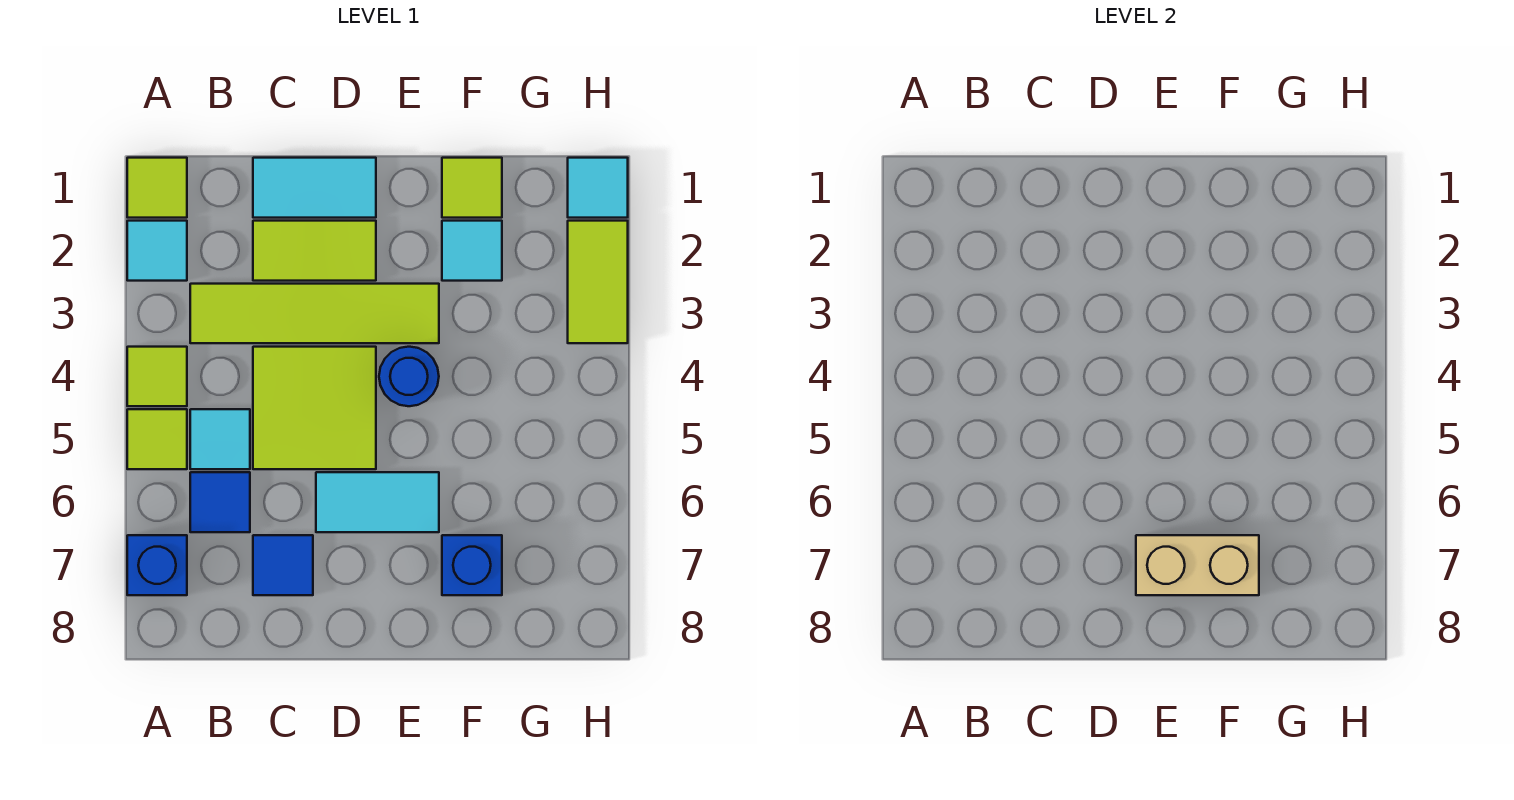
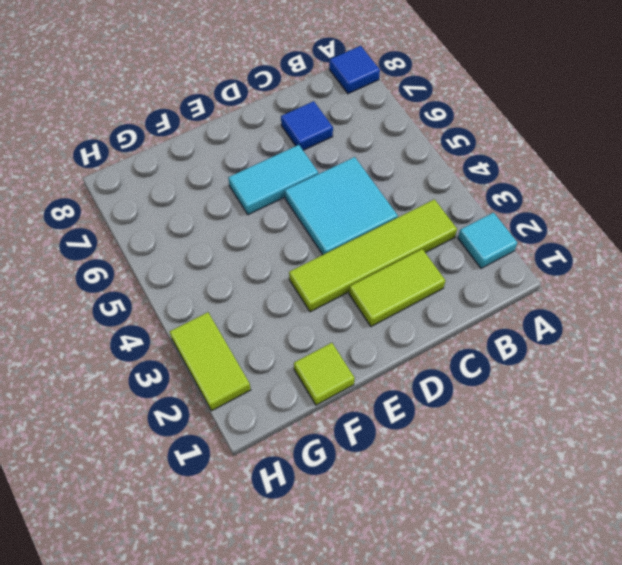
blue tile A8 level 1 -> blue tile B6 level 1
cyan tile C4:D5 level 1 -> lime tile C4:D5 level 1
none -> lime tile A1 level 1
none -> lime tile A4 level 1
none -> lime tile A5 level 1

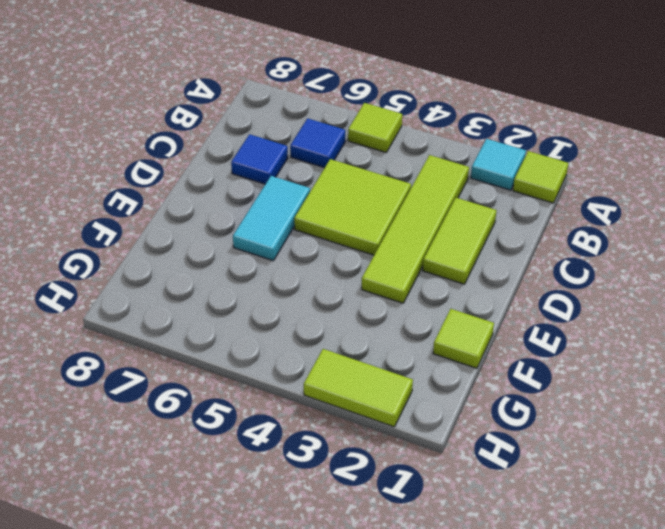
none -> lime tile A4 level 1
none -> blue brick A7 level 1
none -> cyan tile B5 level 1

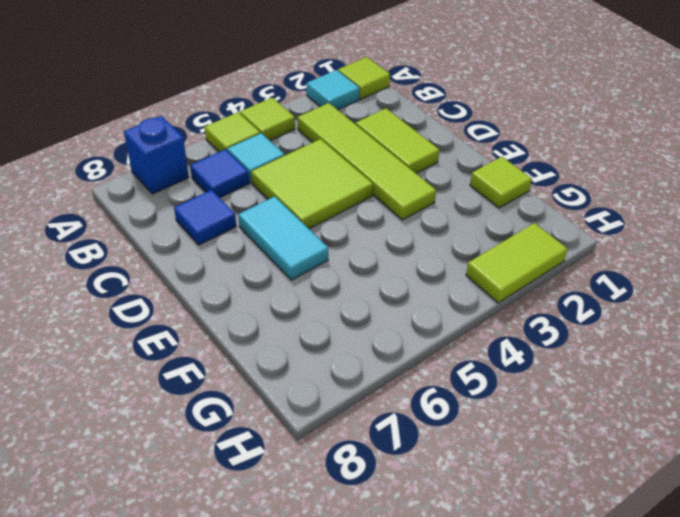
none -> cyan tile C1:D1 level 1
none -> blue round brick E4 level 1
none -> cyan tile F2 level 1

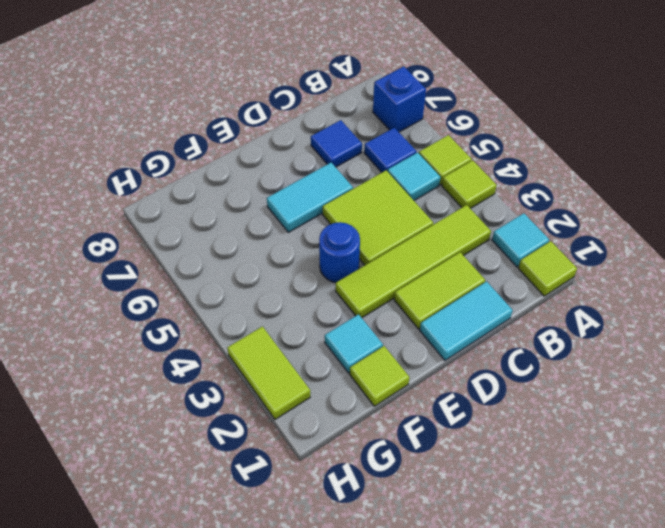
none -> blue brick F7 level 1
none -> cyan tile H1 level 1
none -> tan brick E7:F7 level 2

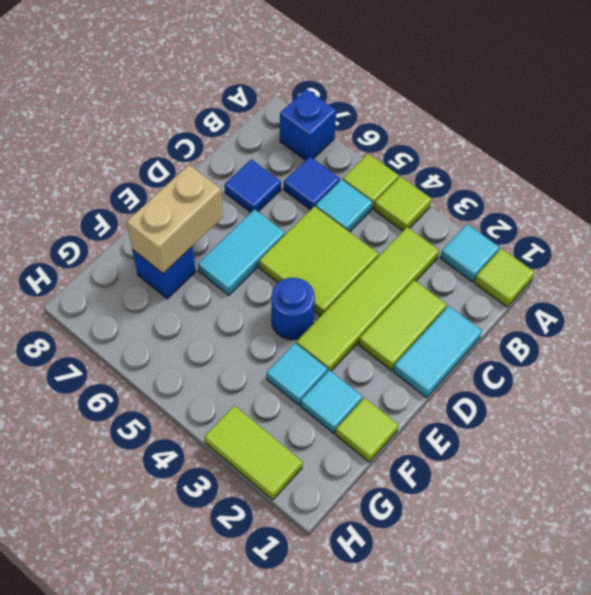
cyan tile F3 level 1 -> cyan tile H1 level 1

